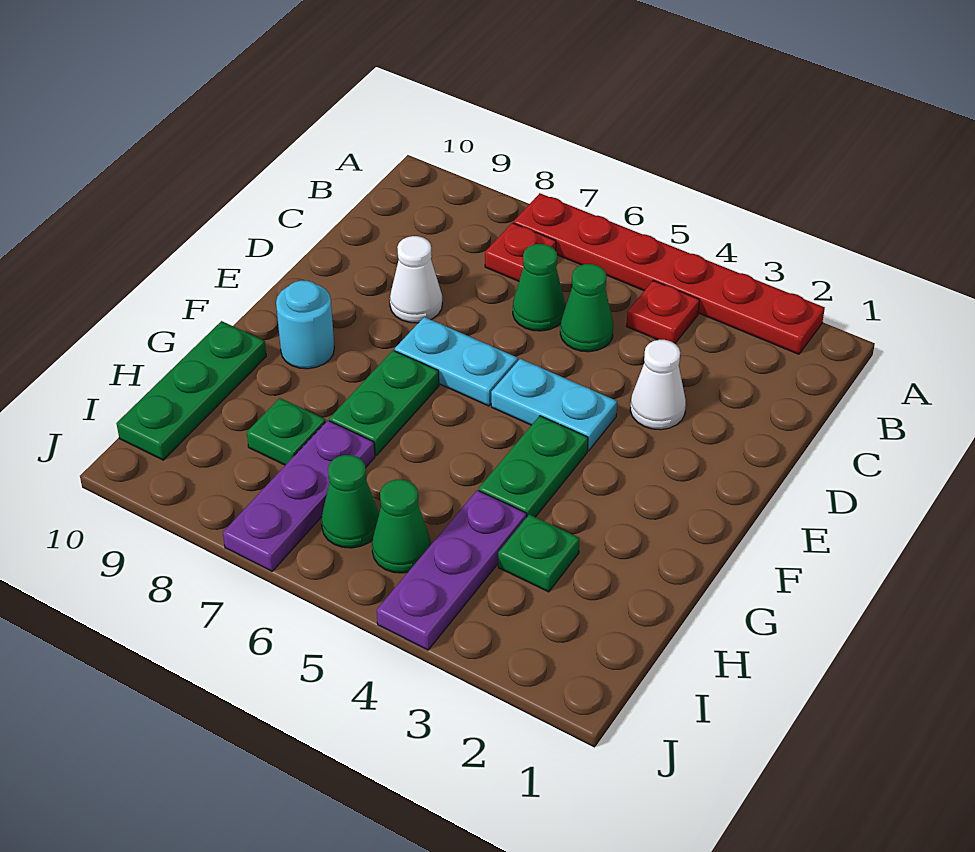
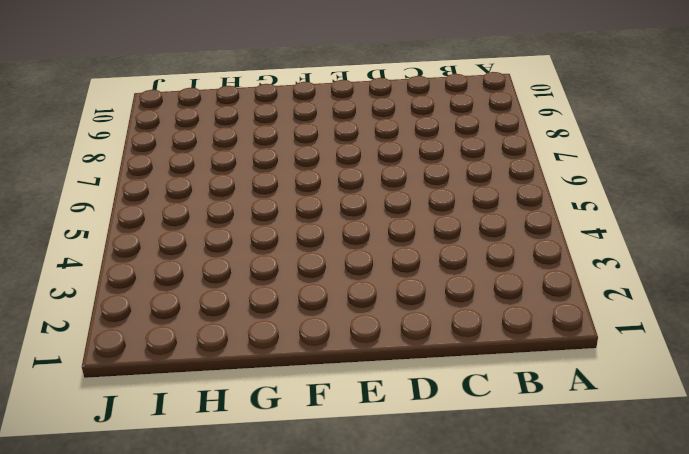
none -> red plate A2:A7 level 1
none -> red plate B4 level 1
none -> red plate B7 level 1

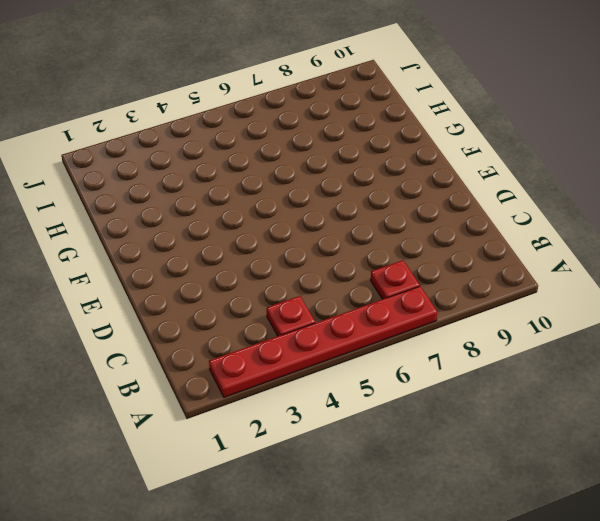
none -> green cone C5 level 1
none -> green cone C6 level 1
none -> white cone D3 level 1

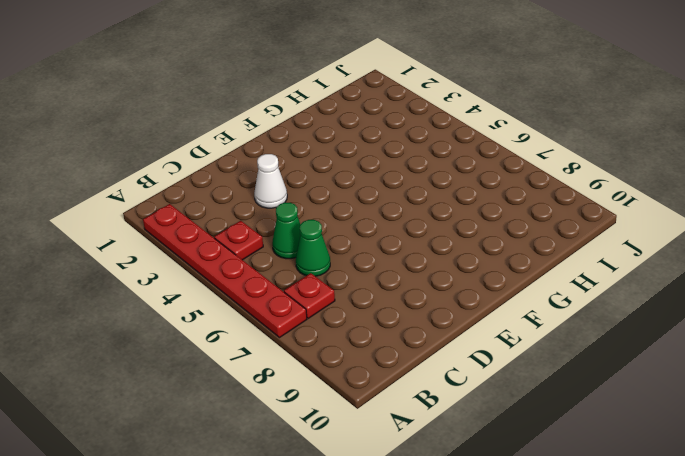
none -> white cone D8 level 1
none -> cyan plate E4:E5 level 1
none -> cyan plate E6:E7 level 1

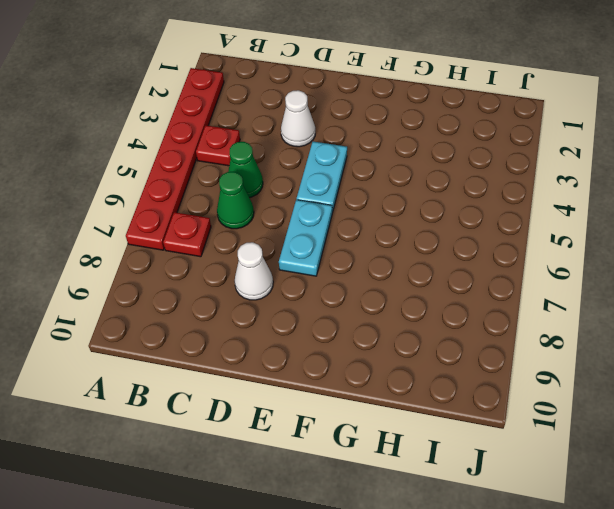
none -> green plate F4:G4 level 1
none -> green plate F7:G7 level 1
none -> cyan round brick F9 level 1

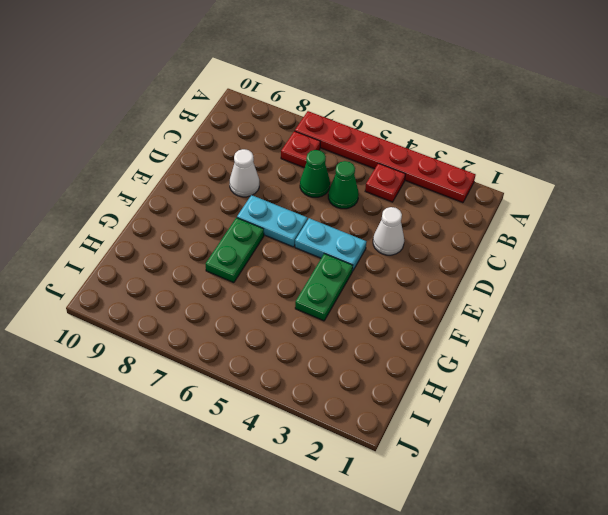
none -> cyan round brick F9 level 1
none -> green plate G10:I10 level 1
none -> green plate H3 level 1

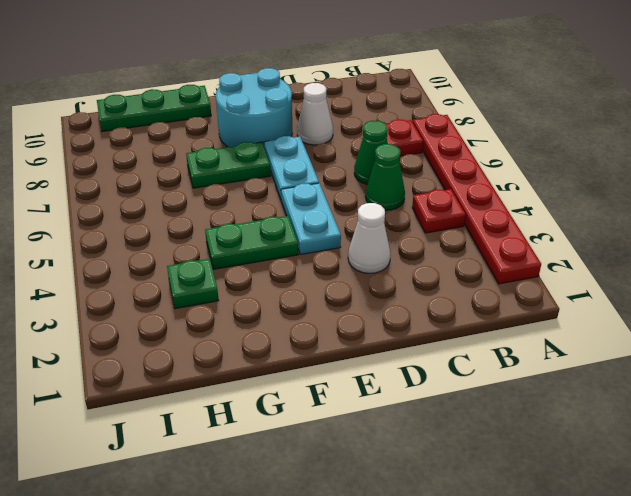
cyan round brick E8:F9 level 1 -> cyan round brick F9 level 1
none -> purple plate H4:J4 level 1
none -> purple plate H7:J7 level 1
none -> green plate H8 level 1

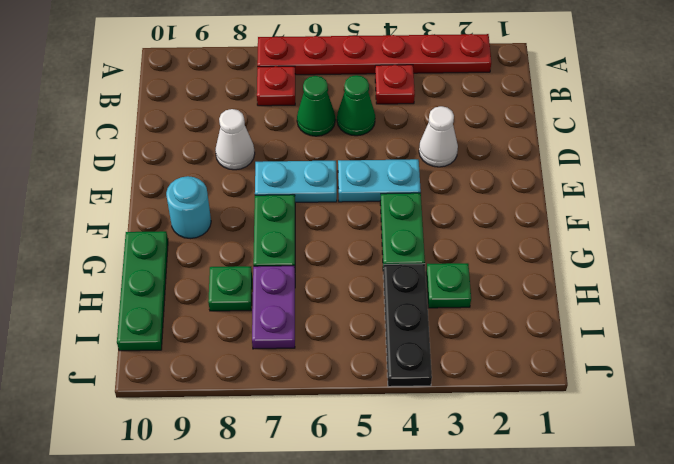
black plate H4:J4 level 1 -> purple plate H4:J4 level 1
purple plate H7:I7 level 1 -> purple plate H7:J7 level 1
none -> green cone I5 level 1
none -> green cone I6 level 1

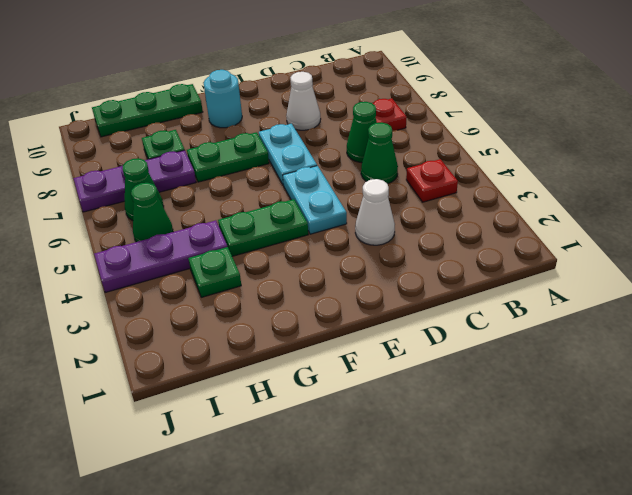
none -> red plate A2:A7 level 1

